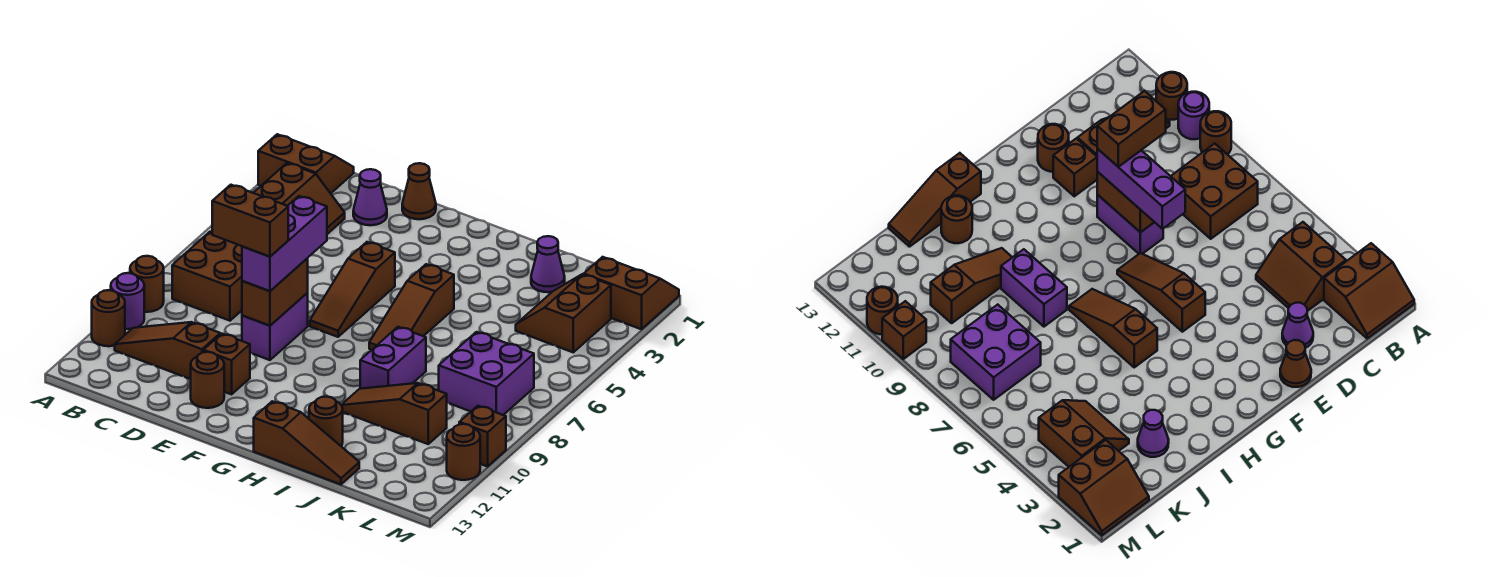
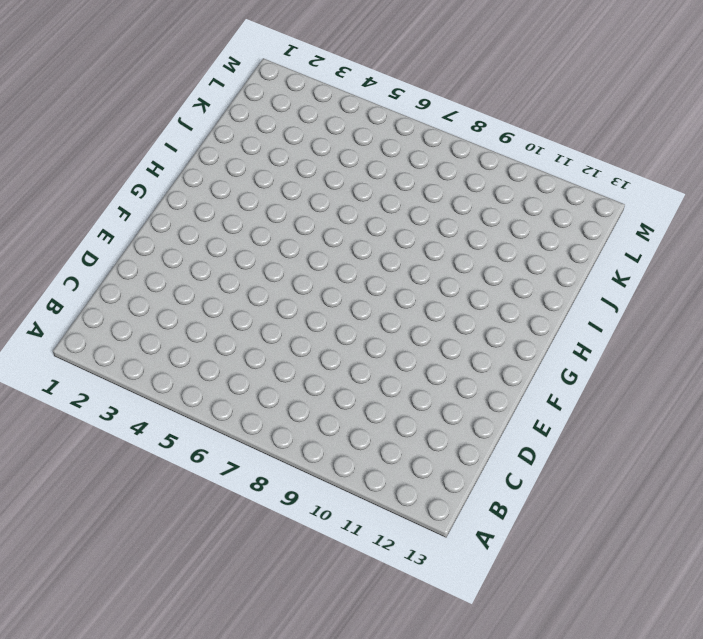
none -> brown slope A1:B2 level 1 top 2
none -> brown round brick A9 level 1
none -> purple round brick A10 level 1

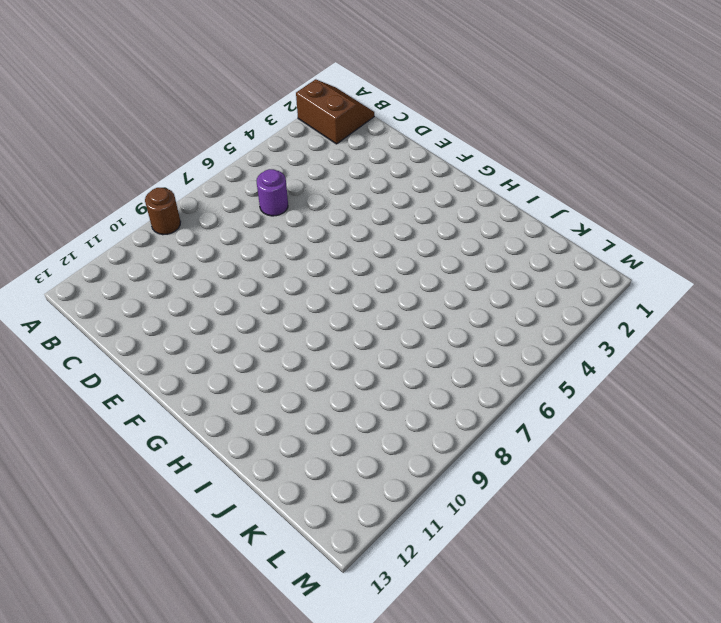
purple round brick C6 level 1 -> purple round brick A10 level 1
none -> brown round brick A11 level 1
none -> brown slope B3:C4 level 1 top B
none -> brown brick B7:C8 level 1

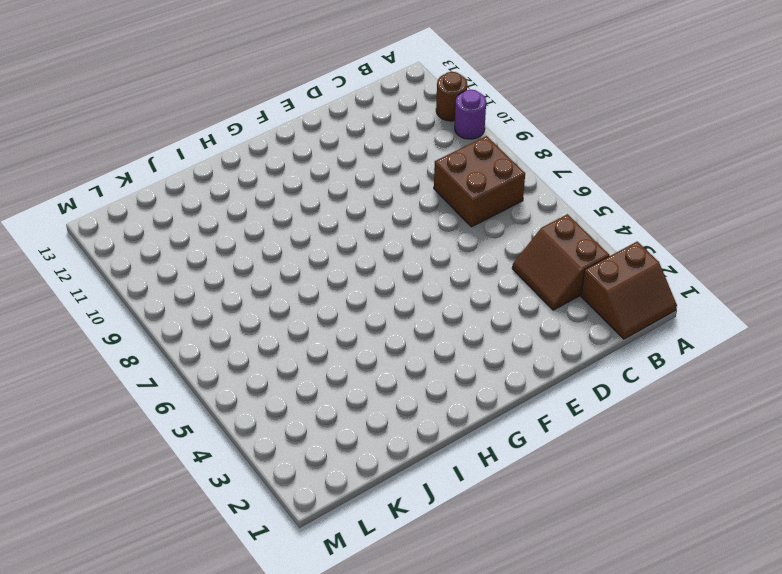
none -> brown round brick A9 level 1
none -> brown slope B11:D11 level 1 top D
none -> purple cone D2 level 1

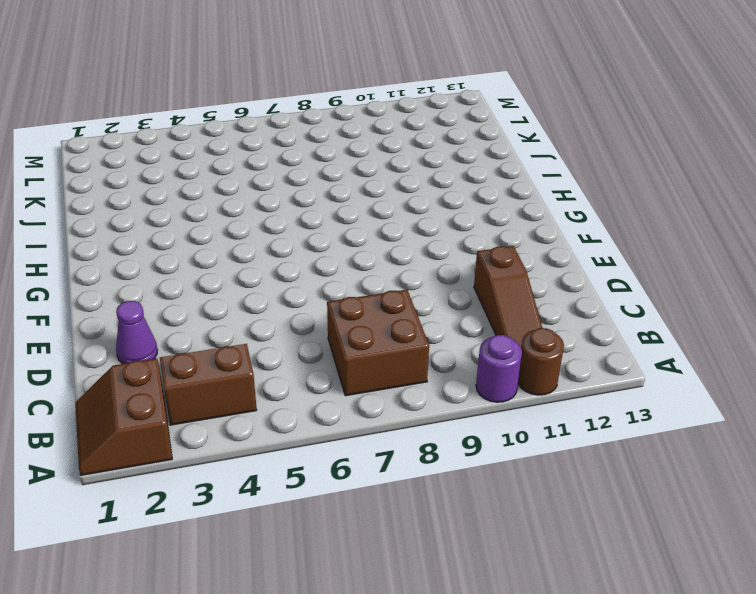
none -> brown round brick A9 level 1
none -> brown cone E1 level 1
none -> purple brick E8:E9 level 1

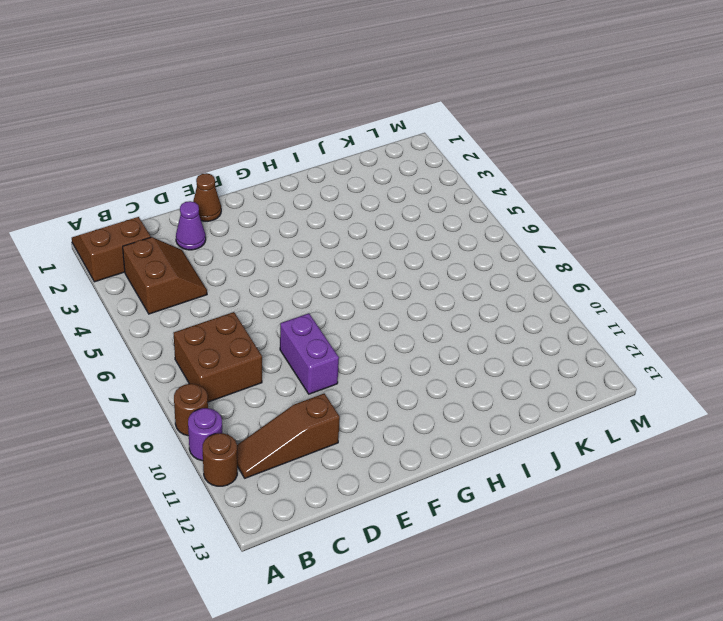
none -> brown brick E11 level 1
none -> brown round brick E12 level 1
none -> brown slope F5:F7 level 1 top 5

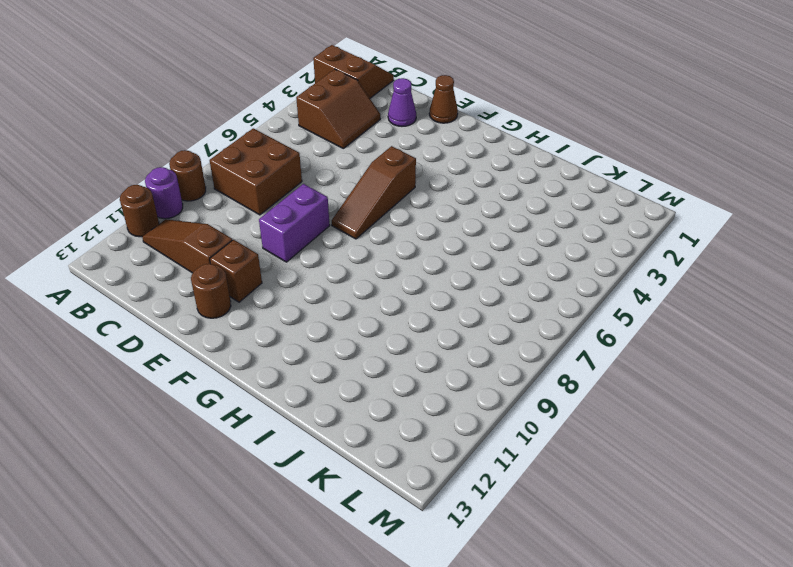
none -> brown slope H5:H7 level 1 top 5
none -> brown slope H13:J13 level 1 top H
none -> purple brick I8:I9 level 1

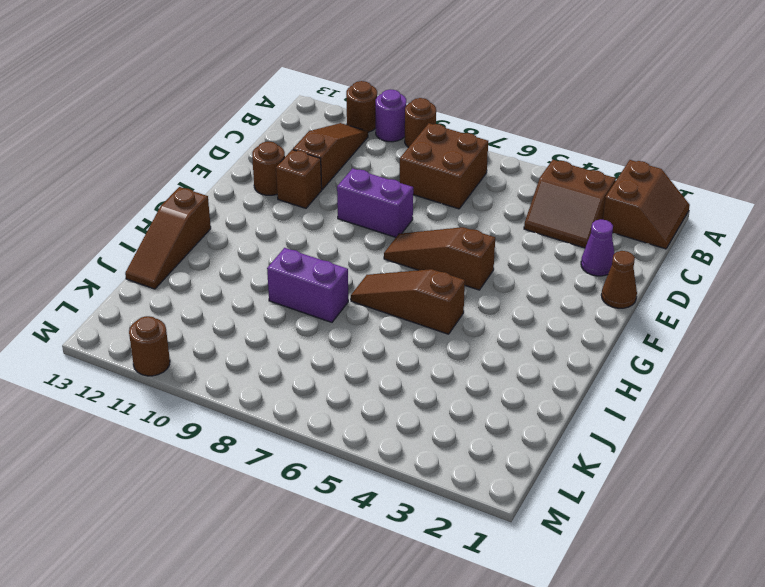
none -> brown slope I10:K10 level 1 top K
none -> brown round brick I12 level 1
none -> purple cone J2 level 1

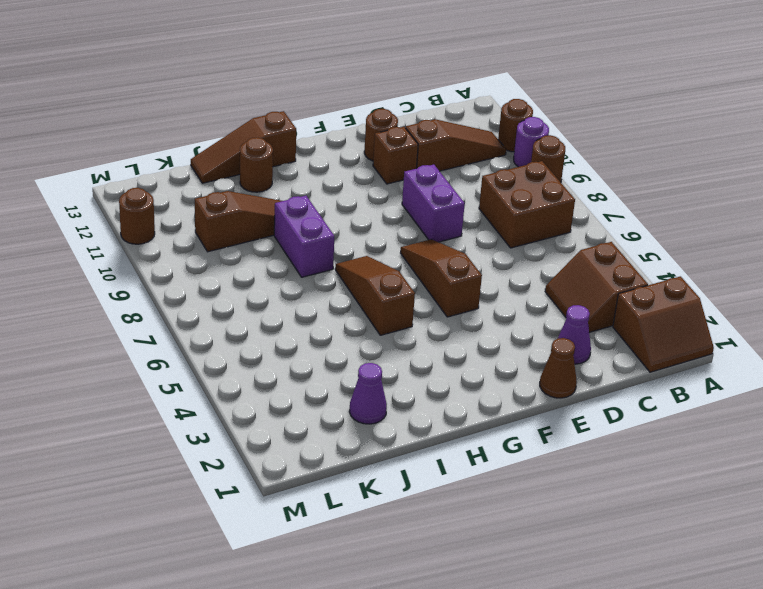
none -> brown slope K3:L4 level 1 top L
none -> purple brick K7:L8 level 1
none -> brown slope L1:M2 level 1 top 2

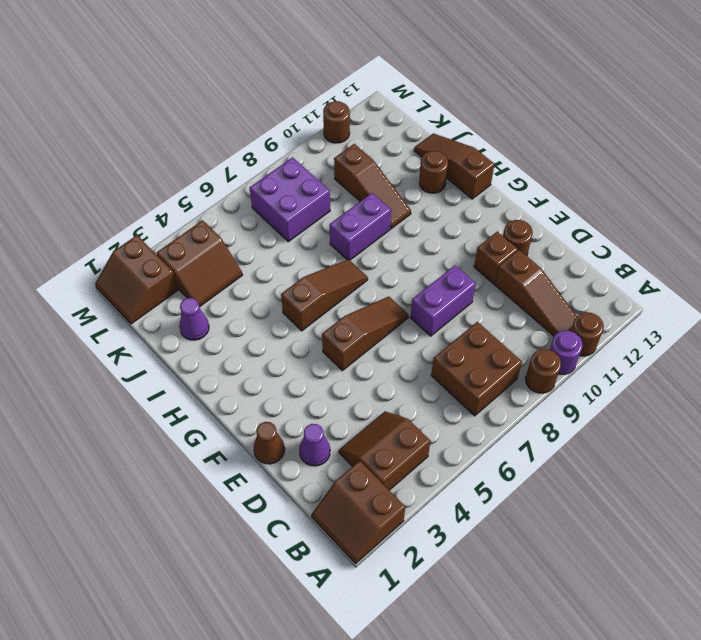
none -> brown brick M10 level 1
none -> brown brick E8:E9 level 2
none -> purple brick E7:E9 level 3

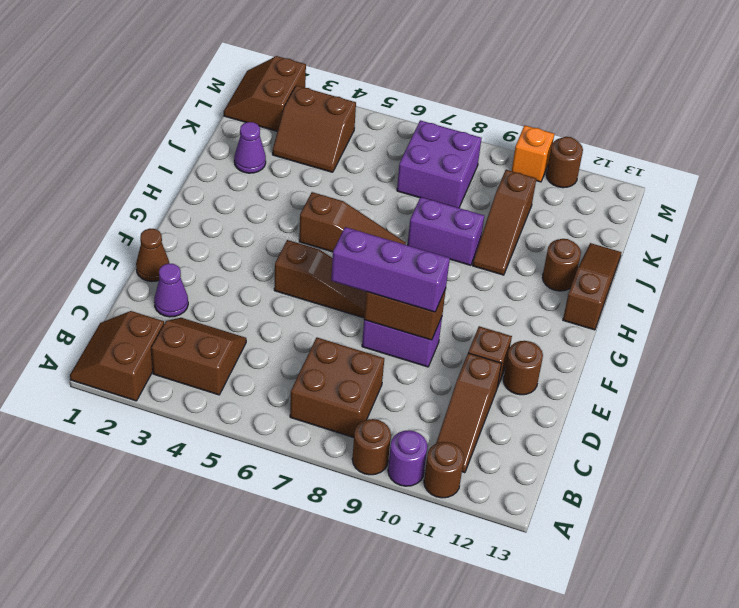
orange brick M10 level 1 -> brown brick M10 level 1
none -> brown brick D9:E9 level 4

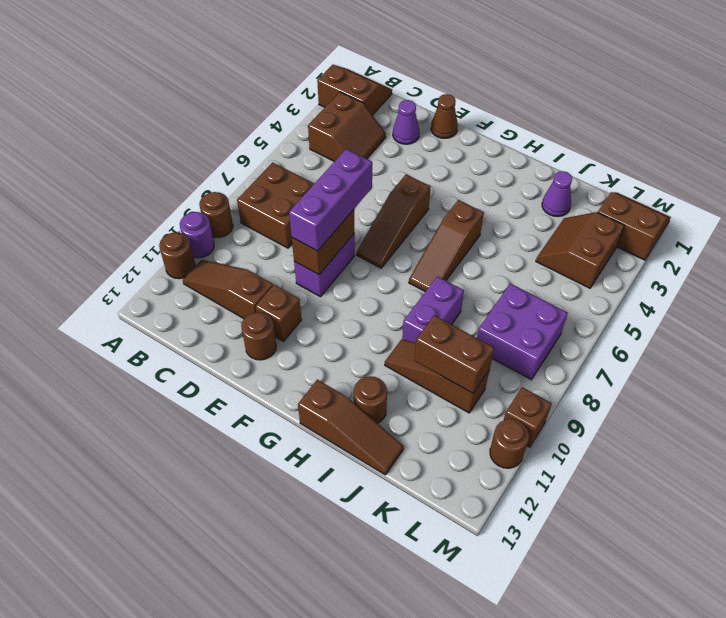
brown brick J10:K10 level 2 -> brown brick D9:E9 level 4

